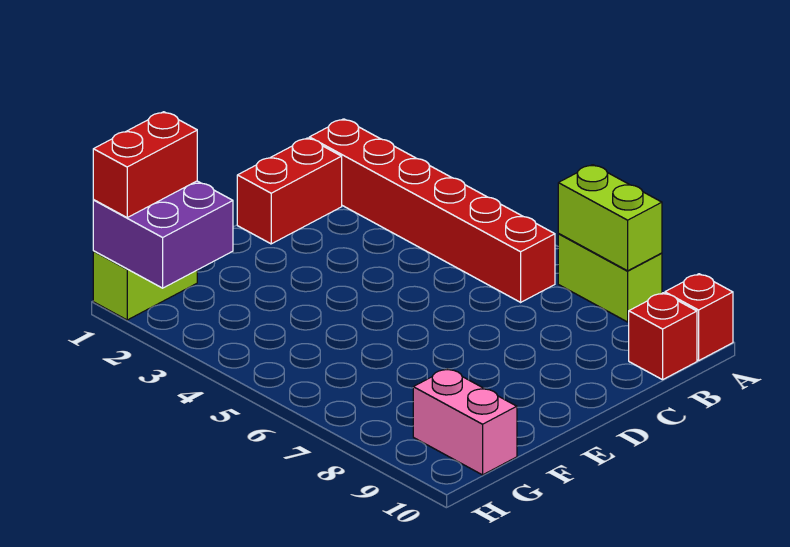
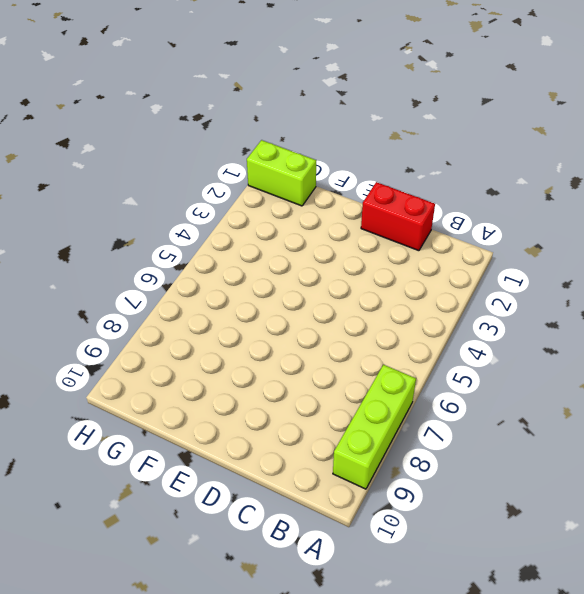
lime brick A7:A9 level 1 -> lime brick A7:A8 level 1
none -> red brick A10 level 1
none -> red brick B1:B6 level 1

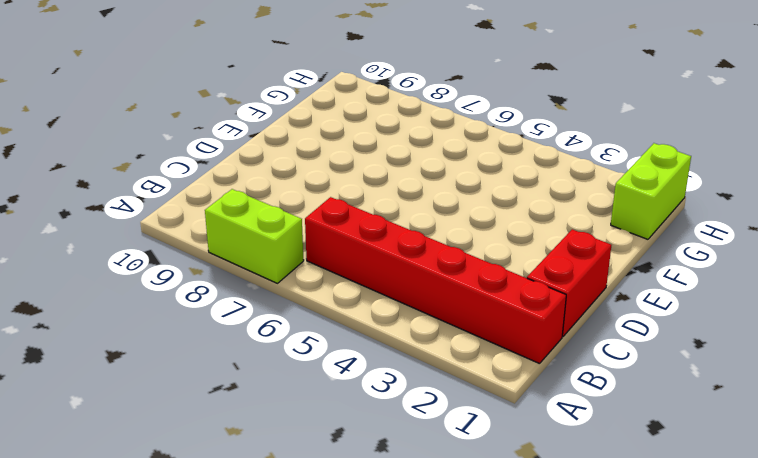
none -> red brick A10 level 1
none -> red brick B10 level 1

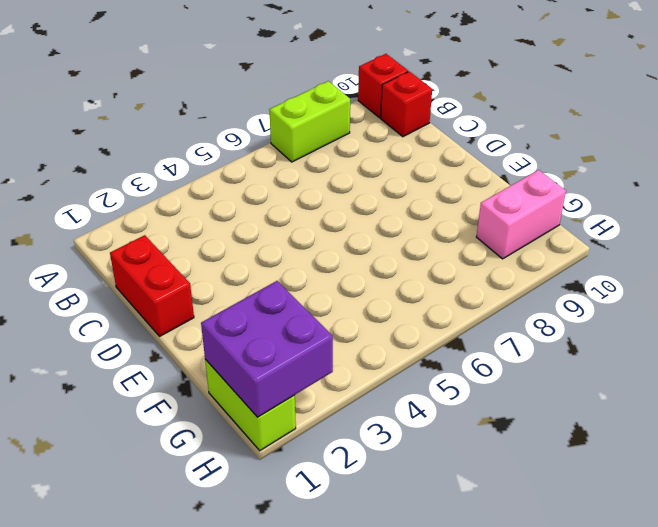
none -> red brick B1:B6 level 1
none -> lime brick A7:A8 level 2

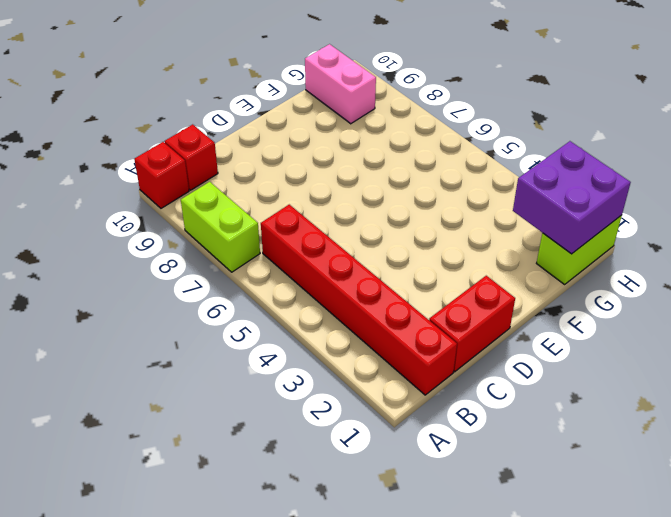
none -> lime brick A7:A8 level 2
none -> red brick G1:H1 level 3

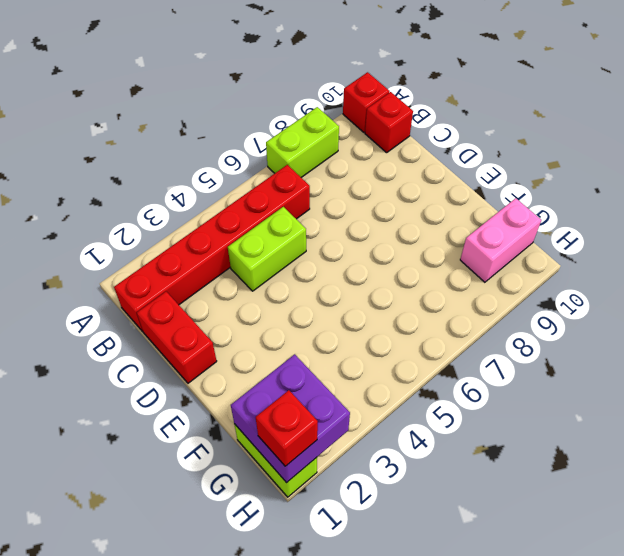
lime brick C4:C5 level 1 -> lime brick A7:A8 level 2
red brick H1 level 3 -> red brick G1:H1 level 3

